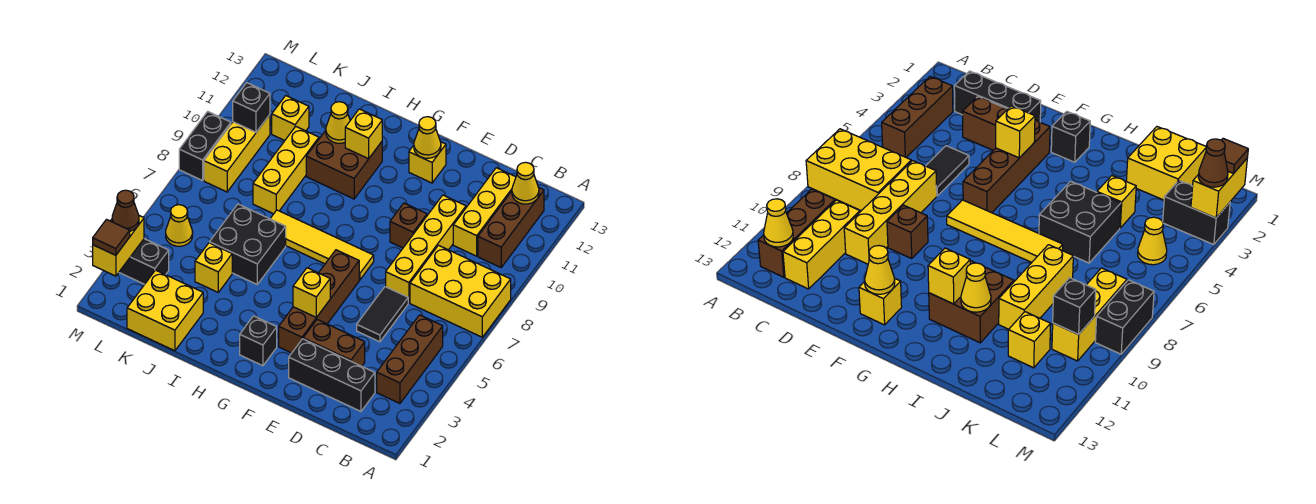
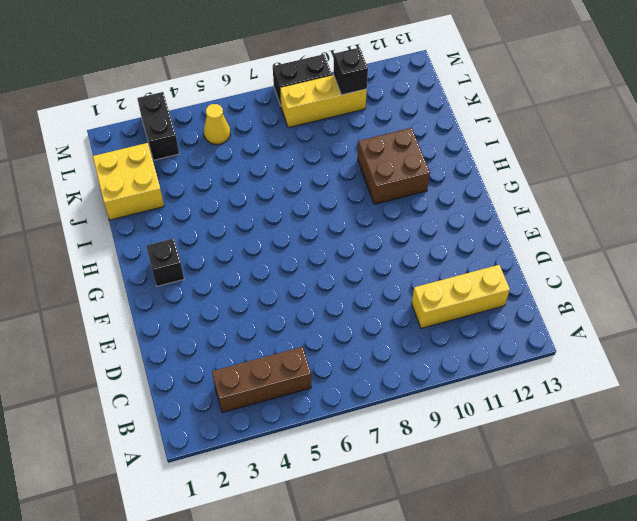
none -> yellow brick A7:C8 level 1
none -> brown brick B10:B12 level 1
none -> black brick C2:E2 level 1
none -> brown brick D3:E3 level 1

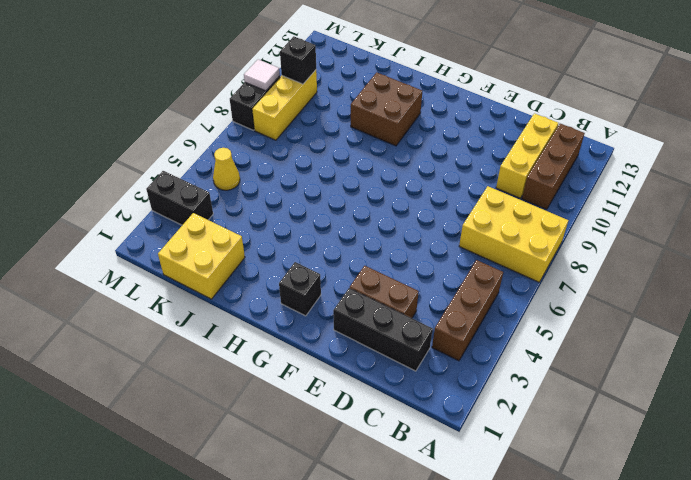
white tile M9 level 2 -> none
none -> black tile D5:D6 level 1
none -> yellow brick D7:D10 level 1
none -> brown brick E9 level 1
none -> brown brick F3:F6 level 1

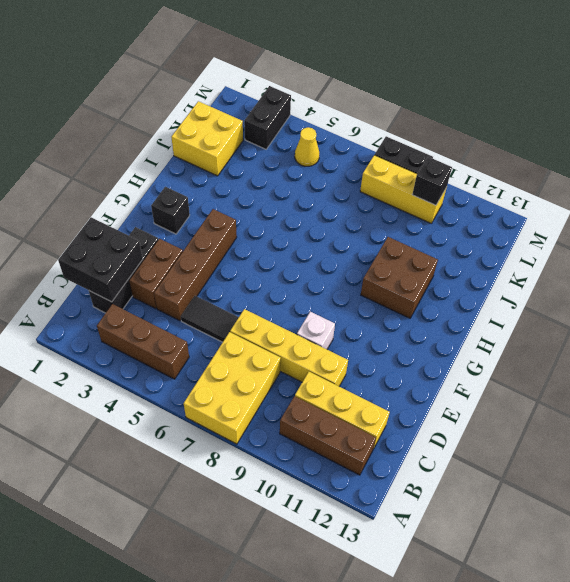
black brick C1:D2 level 2 -> black brick I5:J6 level 1
brown brick D4:G4 level 1 -> brown brick F3:F6 level 1
white brick E9 level 1 -> brown brick E9 level 1
none -> yellow tile F7:I7 level 1
none -> yellow brick F12 level 1
none -> yellow brick J4 level 1
none -> yellow brick J8:J10 level 1

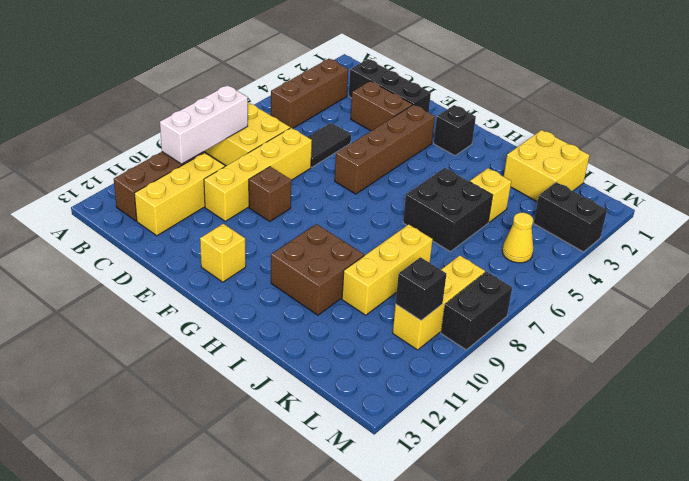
white brick B8:B10 level 2 -> none
none -> yellow tile F7:I7 level 1
none -> yellow brick K11 level 1
none -> yellow cone B12 level 2
none -> yellow brick F4 level 2

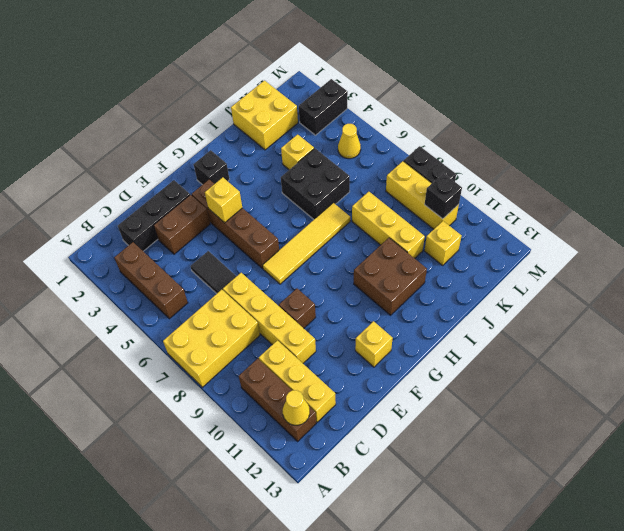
none -> yellow cone F12 level 2
none -> yellow brick H11 level 2
none -> yellow cone I11 level 2
none -> yellow brick M2:M3 level 2

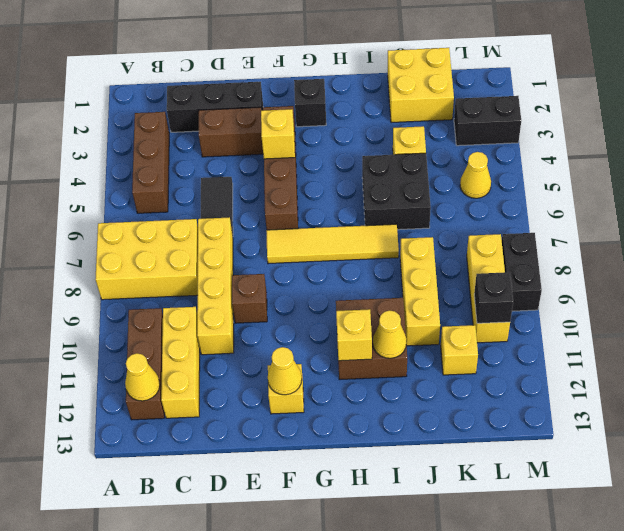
none -> yellow brick M2:M3 level 2
none -> brown tile M2 level 3
none -> brown cone M3 level 3

